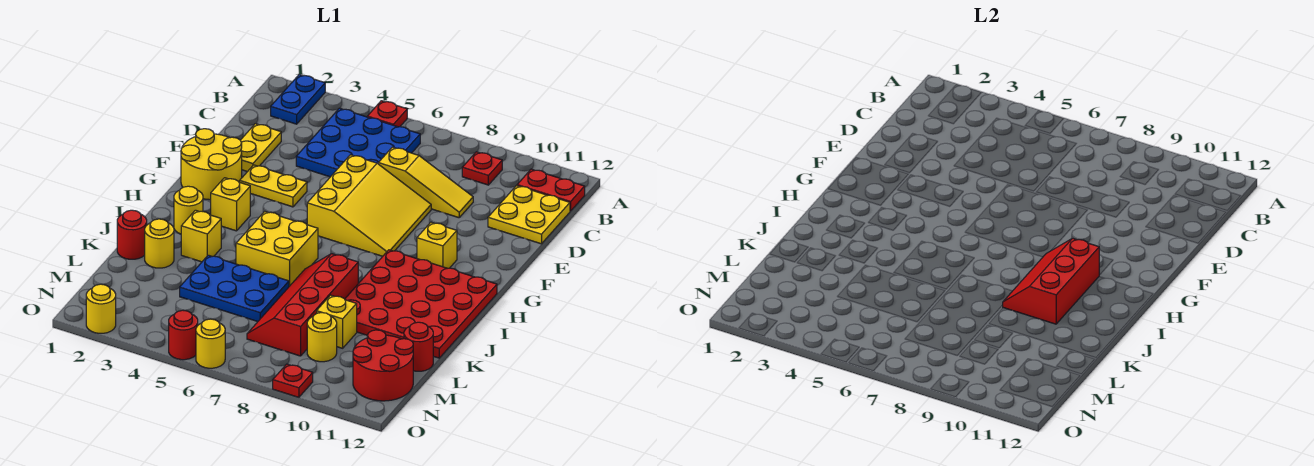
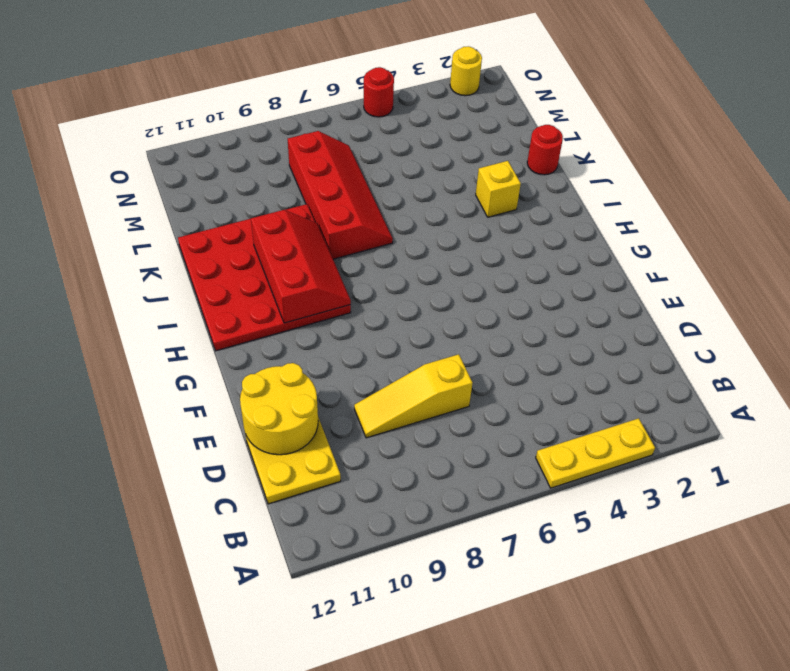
yellow plate A3:A5 level 1 -> red plate A5 level 1
yellow round brick D11:E12 level 2 -> yellow round brick F1:G2 level 1
none -> blue plate A2:B2 level 1
none -> blue plate B4:D6 level 1
none -> red plate B9 level 1
none -> red plate B11:B12 level 1

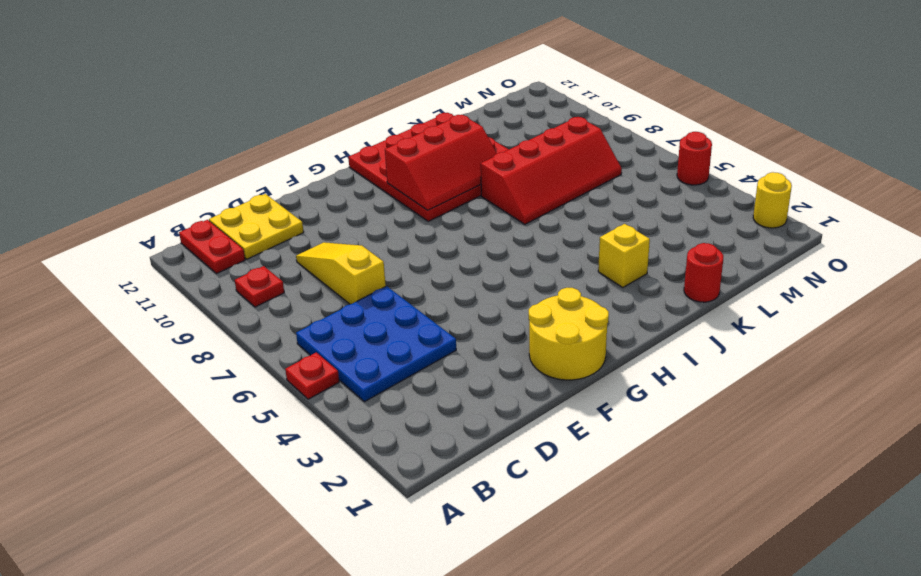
none -> blue plate A2:B2 level 1
none -> yellow plate D2:E2 level 1
none -> yellow slope E6:G8 level 1 top 6
none -> yellow plate F3:F4 level 1

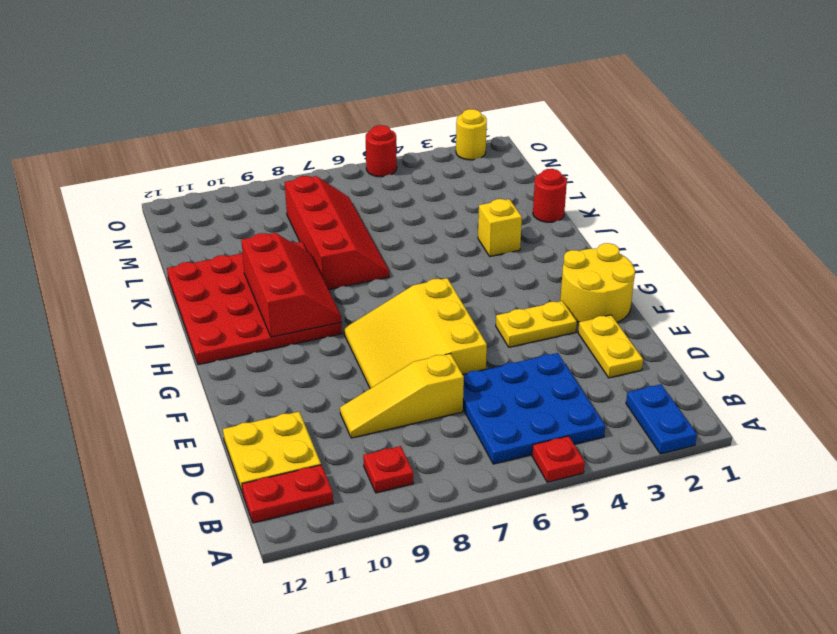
none -> yellow brick G10 level 1
none -> yellow brick H3 level 1
none -> yellow round brick I2 level 1
none -> yellow brick I5:J6 level 1

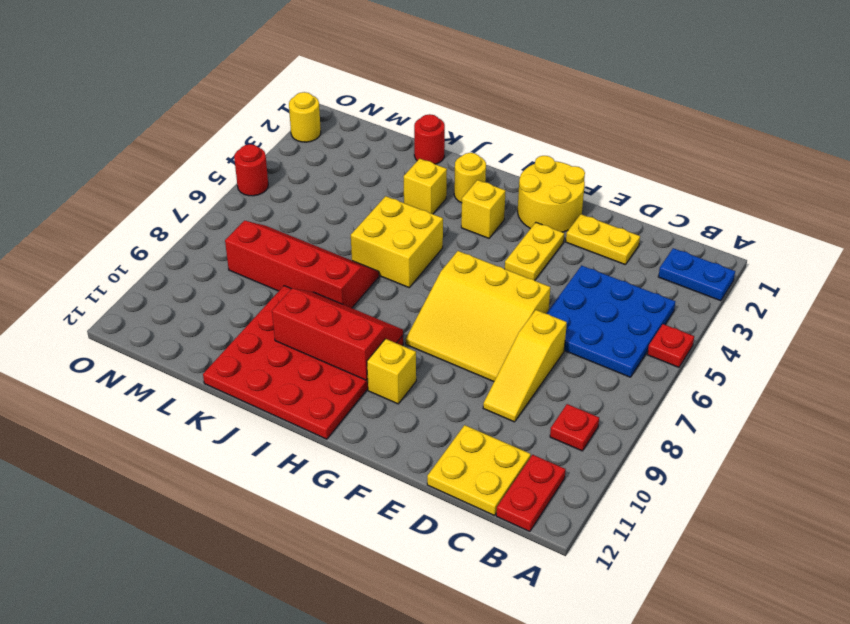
none -> yellow round brick K2 level 1
none -> blue plate K4:L6 level 1
none -> yellow brick L9 level 1
none -> red round brick L12 level 1

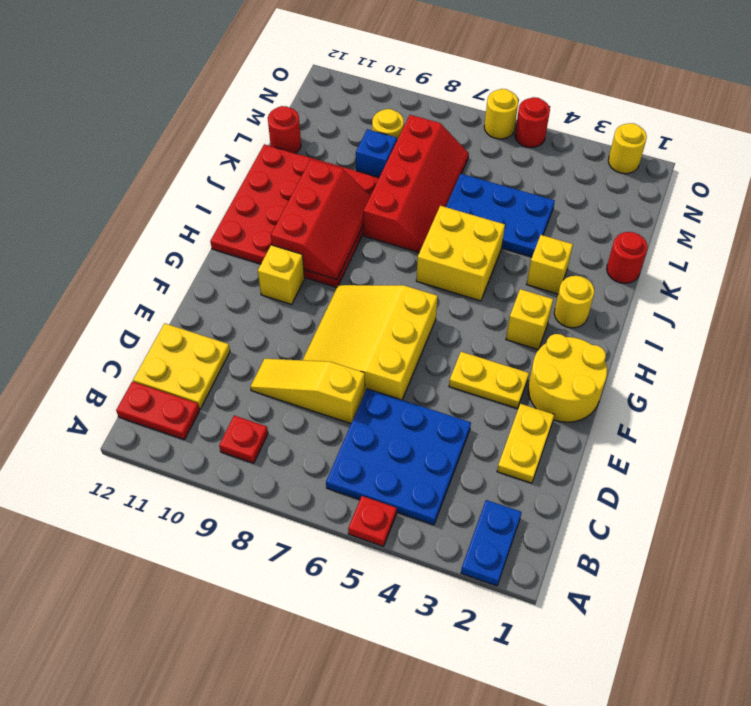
blue brick L9 level 1 -> yellow brick L9 level 1
none -> yellow round brick K2 level 1
none -> red round brick M11:N12 level 1
none -> red plate O9 level 1

